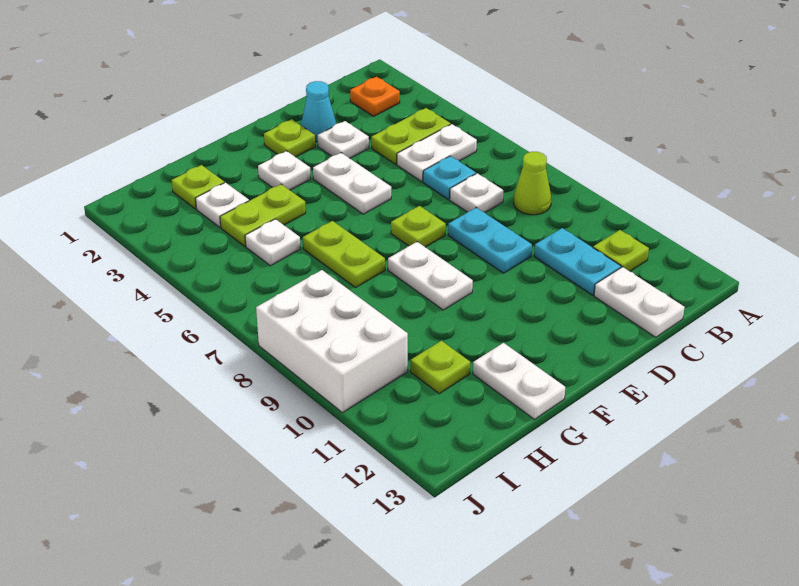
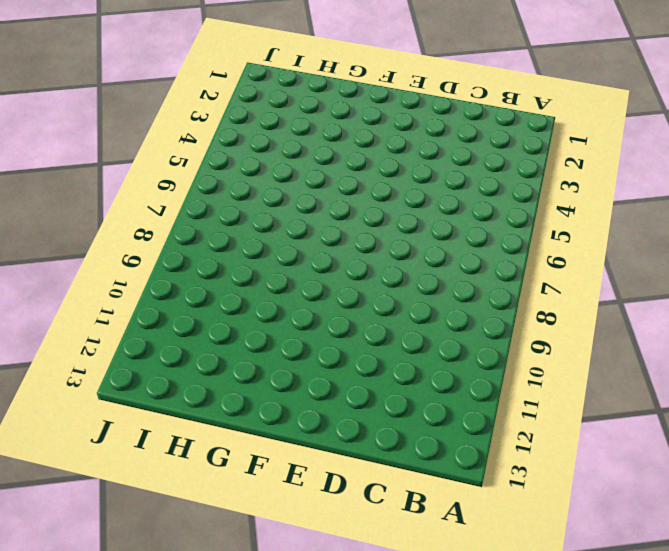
none -> orange plate B2 level 1
none -> lime plate B4:C4 level 1
none -> white plate B5:C5 level 1

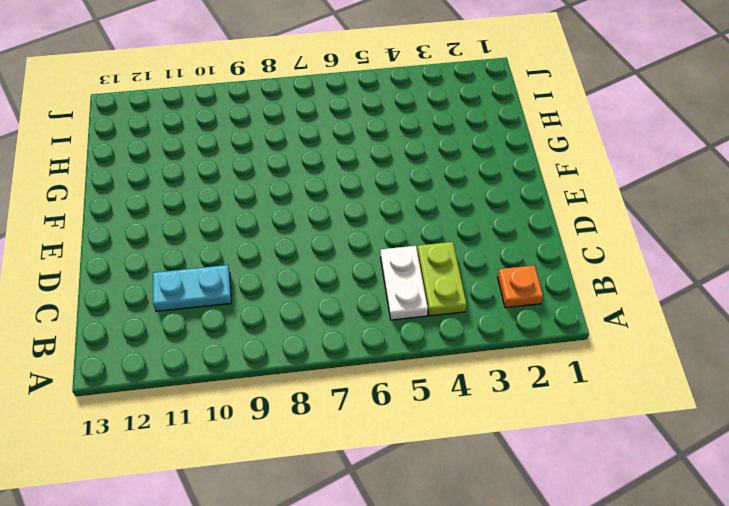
none -> lime cone B8 level 1
none -> lime plate B11 level 1
none -> cyan plate C6 level 1

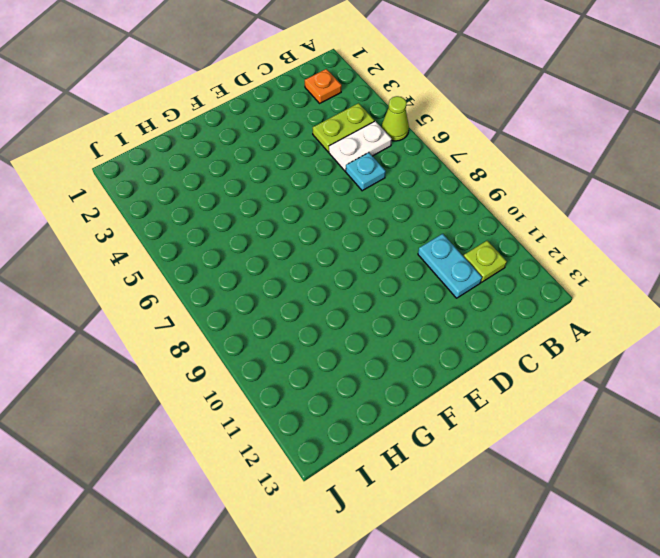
lime cone A5 level 1 -> lime cone B8 level 1
none -> white plate C7 level 1
none -> white plate C12:C13 level 1
none -> cyan cone D2 level 1

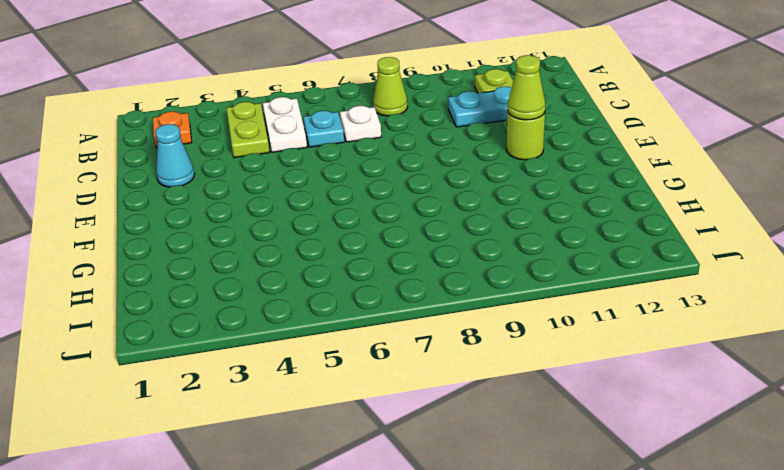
lime round brick E11 level 1 -> none
lime cone E11 level 2 -> none
none -> white plate C12:C13 level 1
none -> white plate D3 level 1
none -> cyan plate D8:D9 level 1

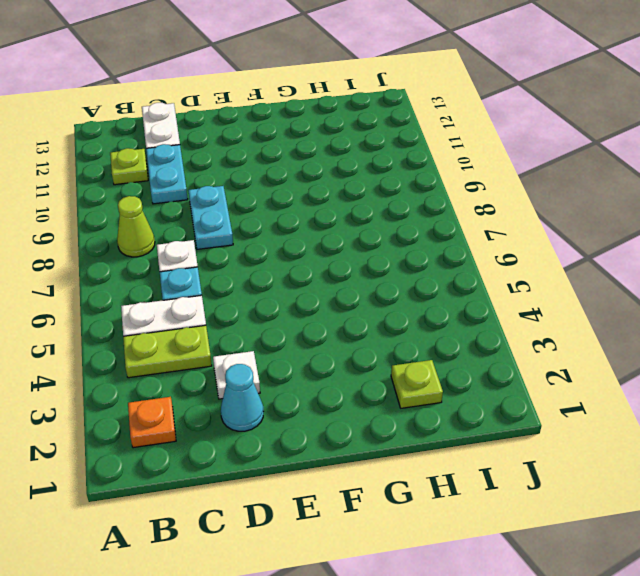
none -> lime plate E2 level 1
none -> white plate E4:E5 level 1
none -> lime plate E7 level 1

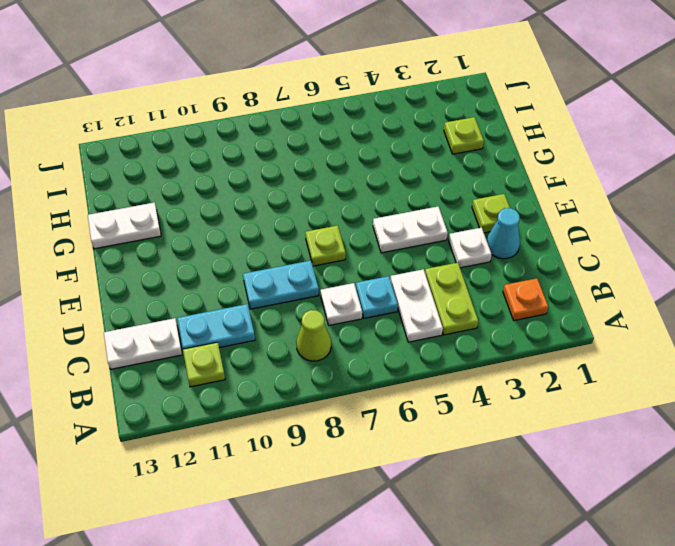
none -> white plate F3 level 1
none -> white plate F8:F9 level 1
none -> lime plate G4:H4 level 1

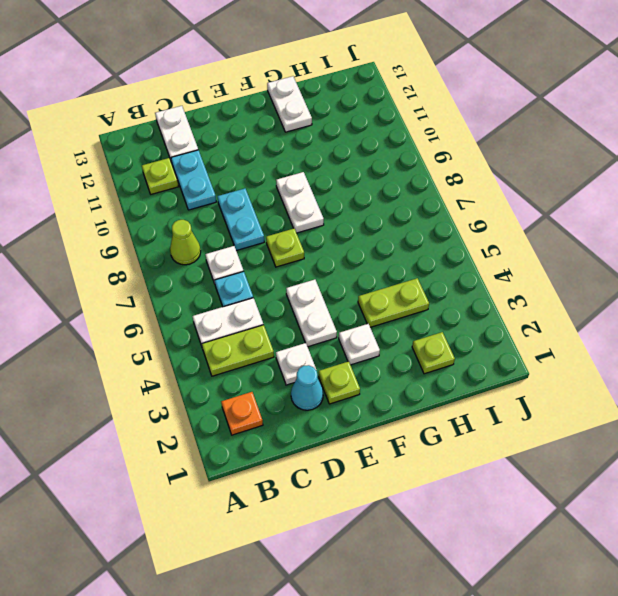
none -> lime plate G6:G7 level 1
none -> white plate H3 level 1
none -> white plate H5 level 1

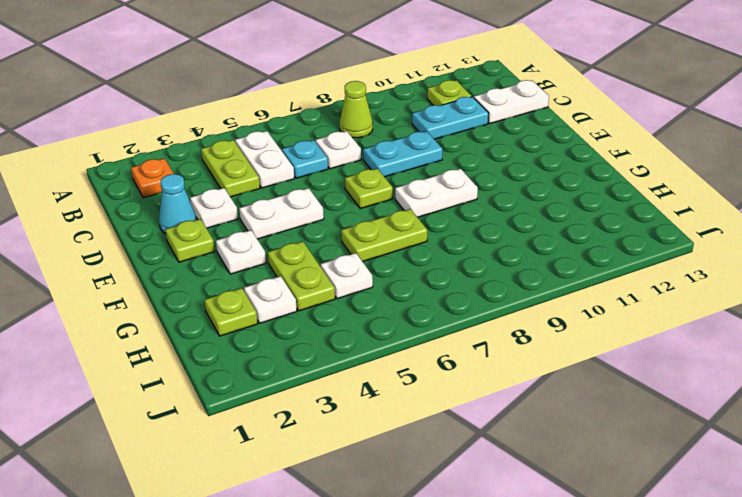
none -> white plate G12:G13 level 1
none -> lime plate H11 level 1
none -> white brick I8:J10 level 1

